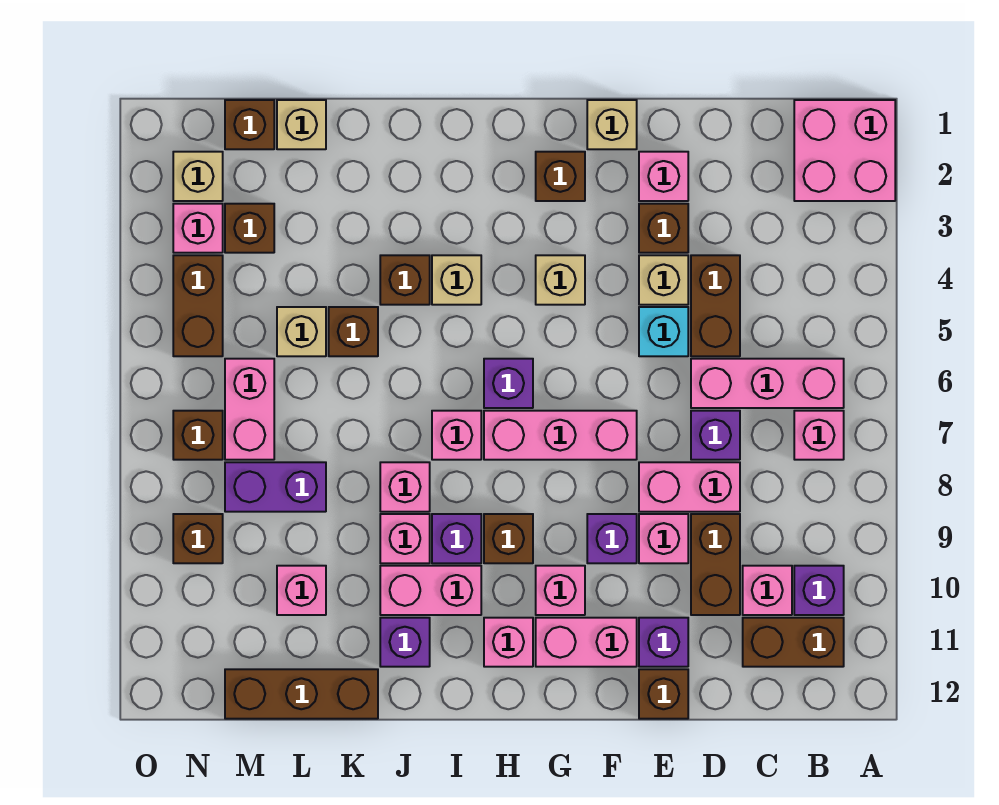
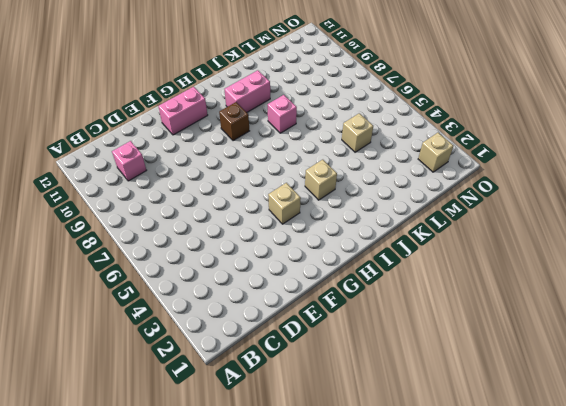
none -> pink brick A1:B2 level 1
none -> pink brick B6:D6 level 1
none -> pink brick B7 level 1
none -> purple brick B10 level 1

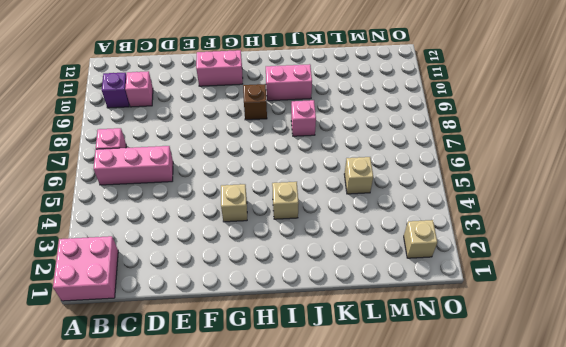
none -> brown brick B11:C11 level 1
none -> brown brick D4:D5 level 1
none -> purple brick D7 level 1
none -> pink brick D8:E8 level 1

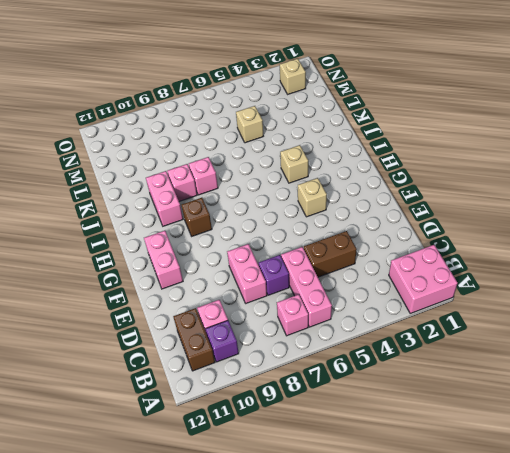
none -> brown brick D9:D10 level 1
none -> pink brick E2 level 1
none -> brown brick E3 level 1
none -> tan brick E4 level 1

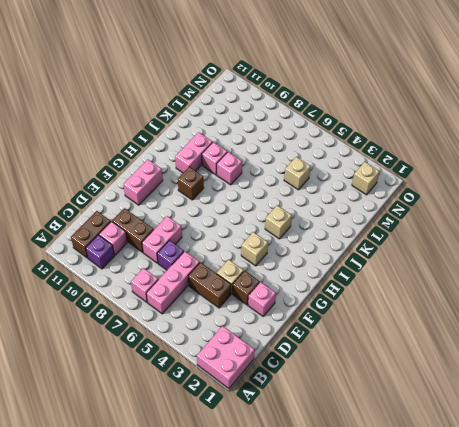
none -> cyan brick E5 level 1
none -> pink brick E9 level 1
none -> purple brick E11 level 1
none -> brown brick E12 level 1

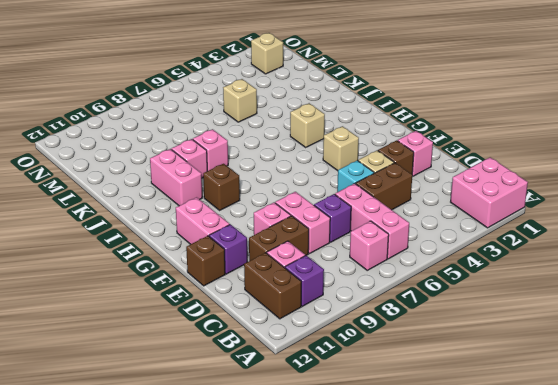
none -> tan brick F1 level 1
none -> pink brick F7:H7 level 1
none -> purple brick F9 level 1
none -> brown brick G2 level 1

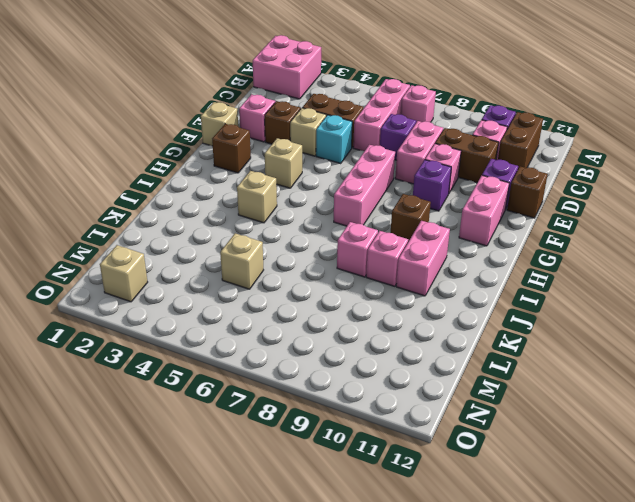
none -> pink brick G10 level 1
none -> purple brick H6 level 1
none -> pink brick H11 level 1
none -> pink brick I7 level 1

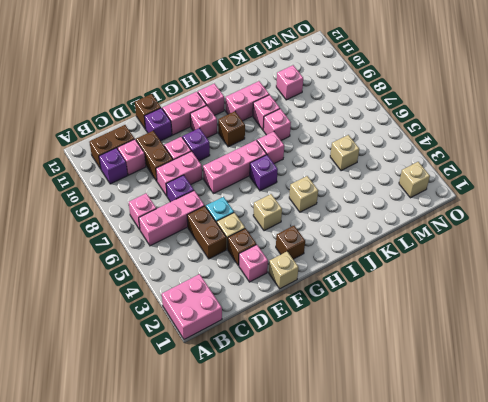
none -> purple brick I9 level 1
none -> brown brick J4 level 1
none -> purple brick J11 level 1
none -> brown brick K5 level 1

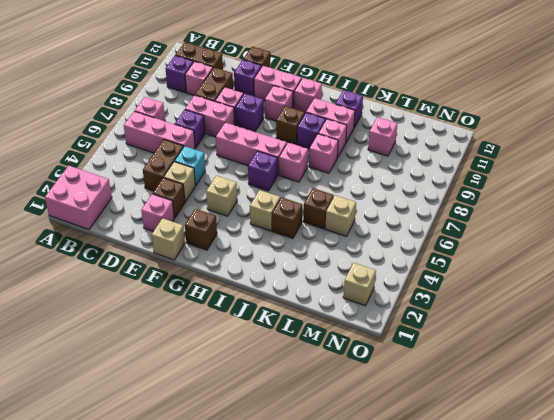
none -> brown brick K12:M12 level 1
none -> tan brick L1 level 1
none -> purple brick L8:M8 level 1
none -> brown brick M1 level 1

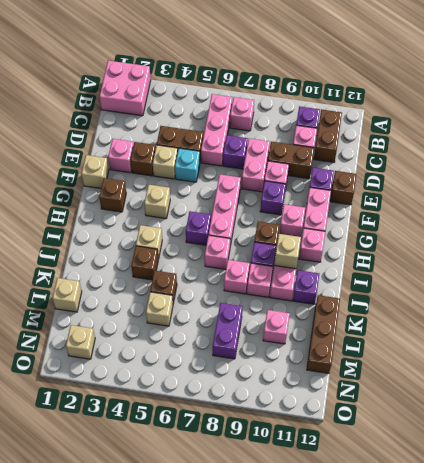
tan brick I10 level 2 -> none
none -> brown brick M1 level 1
none -> brown brick M3 level 1
none -> pink brick M6:M7 level 1
none -> pink brick N3 level 1

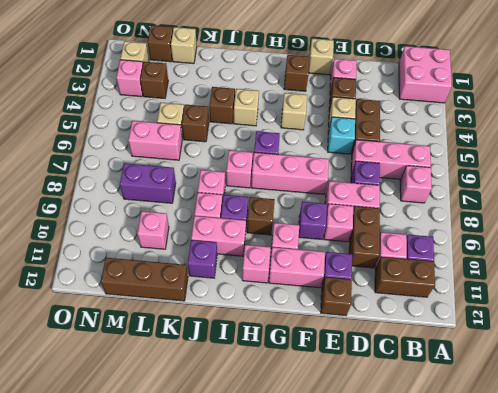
pink brick L6:M6 level 1 -> pink brick M6:M7 level 1
none -> brown brick N4:N5 level 1
none -> brown brick N7 level 1
none -> brown brick N9 level 1

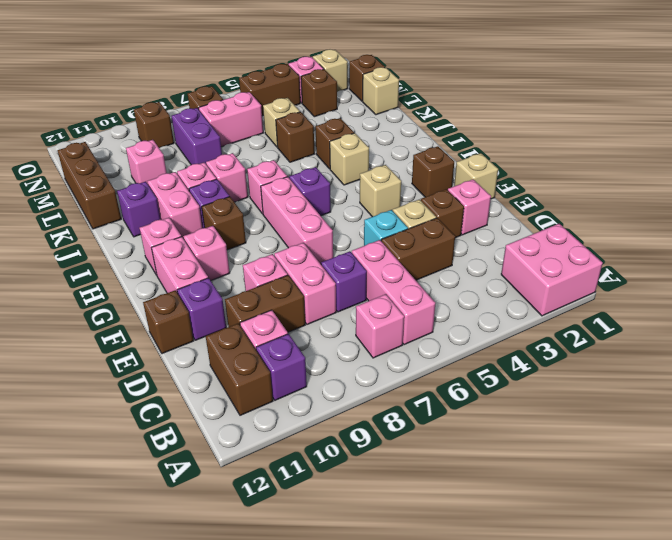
none -> purple brick F9 level 1

